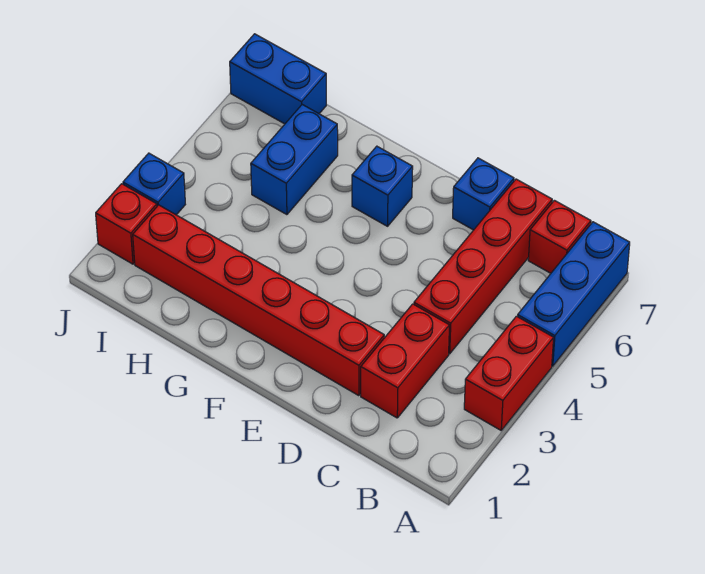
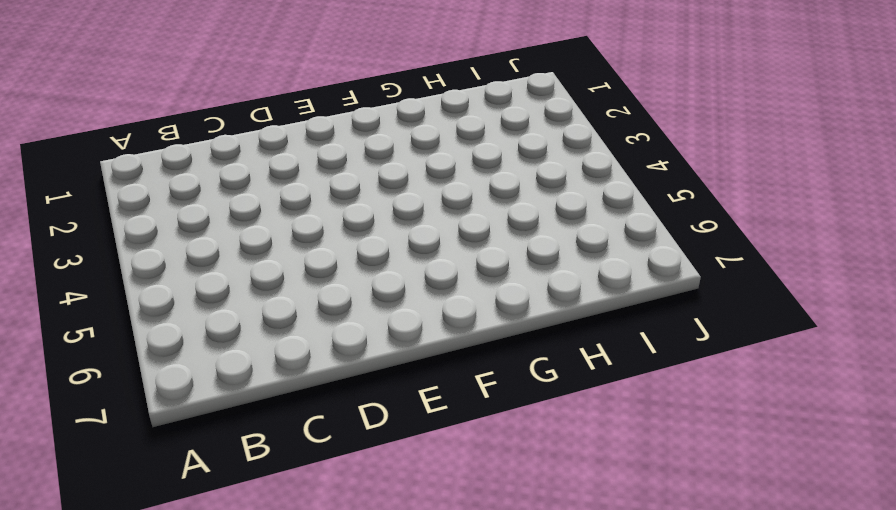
none -> red brick A3:A4 level 1
none -> blue brick A5:A7 level 1
none -> red brick B7 level 1

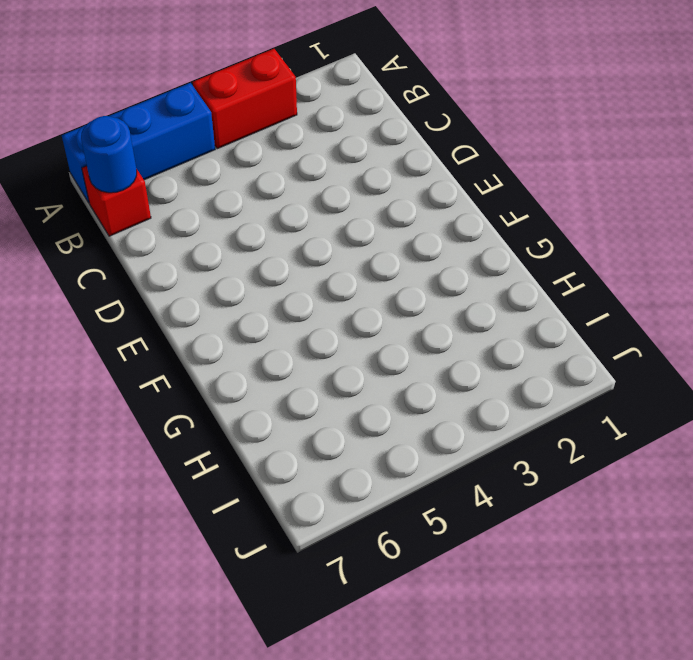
blue round brick B7 level 2 -> none
none -> red brick C2:C3 level 1
none -> red brick C4:C7 level 1
none -> red brick D2:I2 level 1

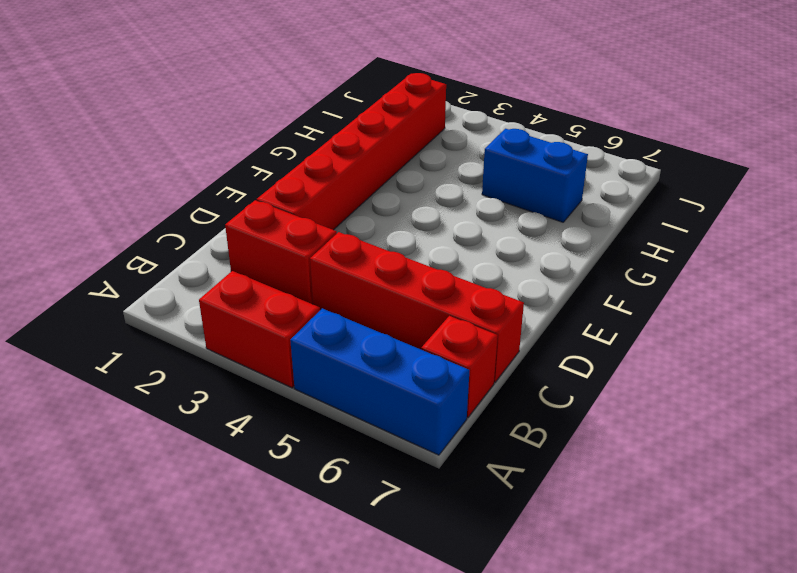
none -> blue brick D7 level 1
none -> blue brick F6 level 1
none -> blue brick I7:J7 level 1

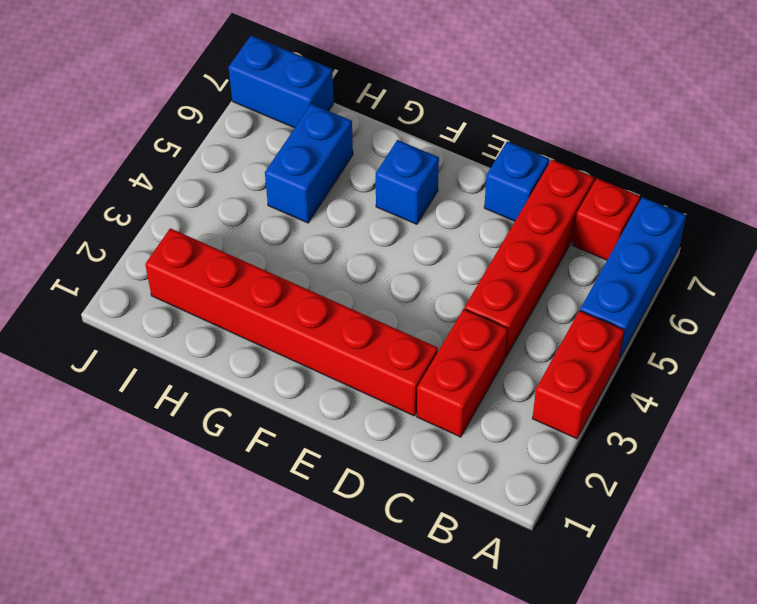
none -> red brick J2 level 1
none -> blue brick J3 level 1

